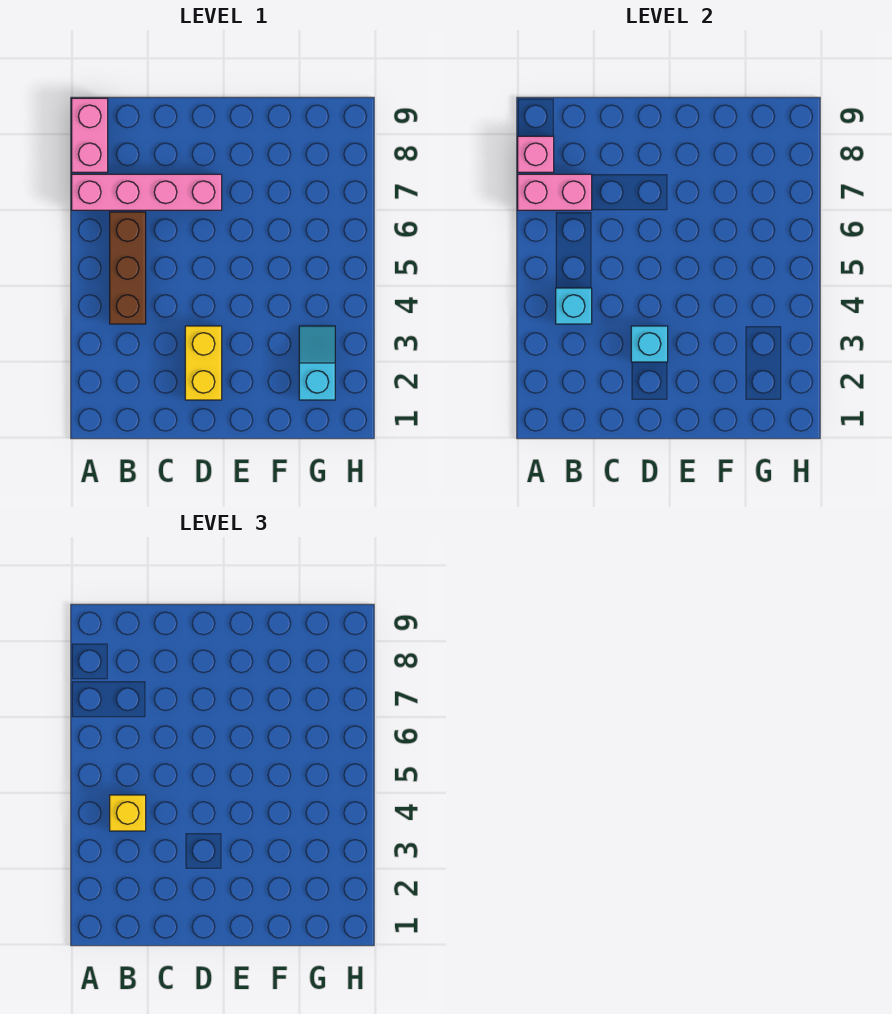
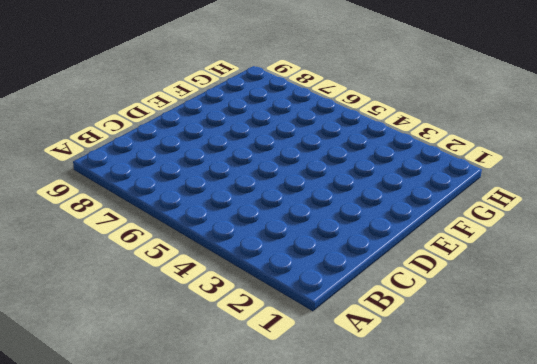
none -> pink brick A7:D7 level 1
none -> pink brick A8:A9 level 1

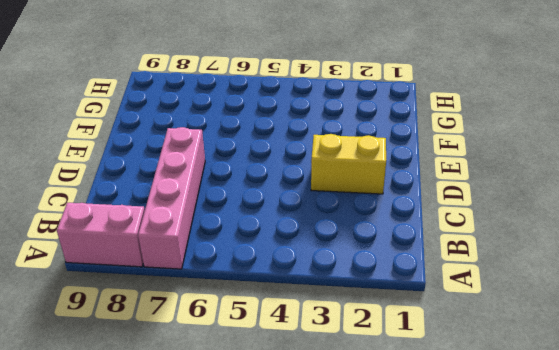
none -> brown brick B4:B6 level 1
none -> cyan slope G2:G3 level 1 top 2

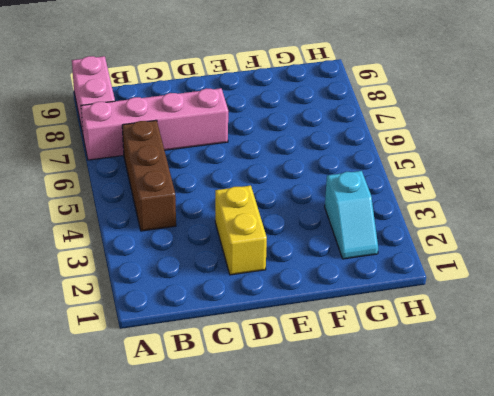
cyan slope G2:G3 level 1 top 3 -> cyan slope G2:G3 level 1 top 2
none -> pink brick A7:B7 level 2
none -> pink brick A8 level 2

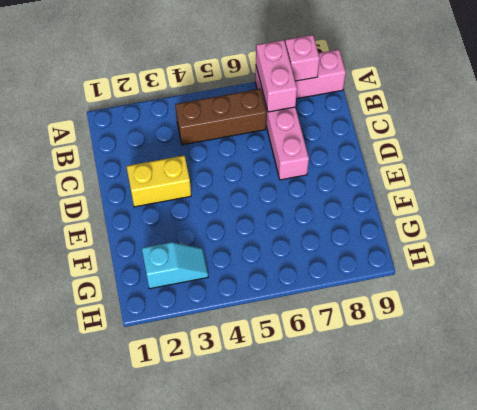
none -> cyan brick B4 level 2
none -> cyan brick D3 level 2

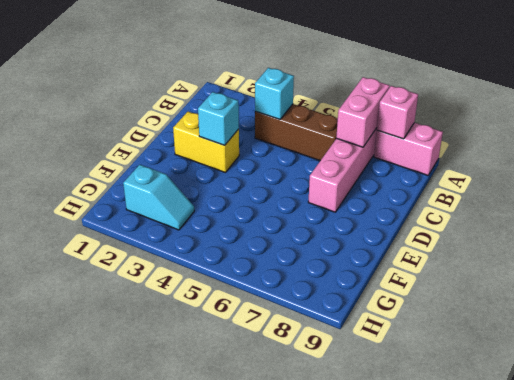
none -> yellow brick B4 level 3

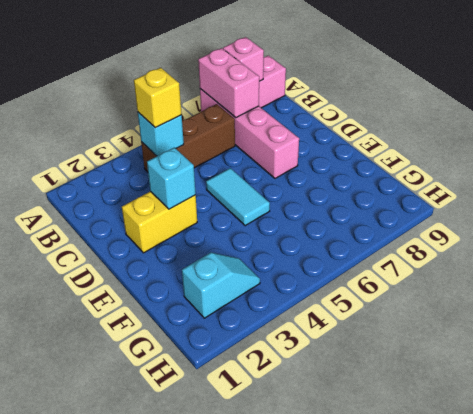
cyan tile D5:E5 level 1 -> none

